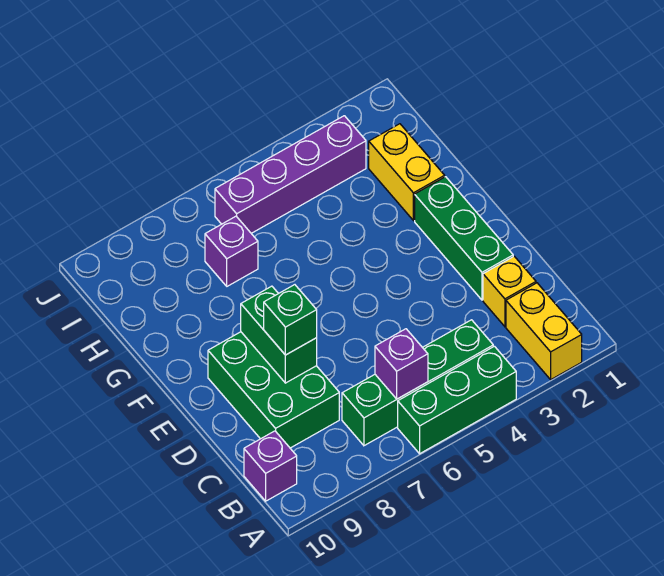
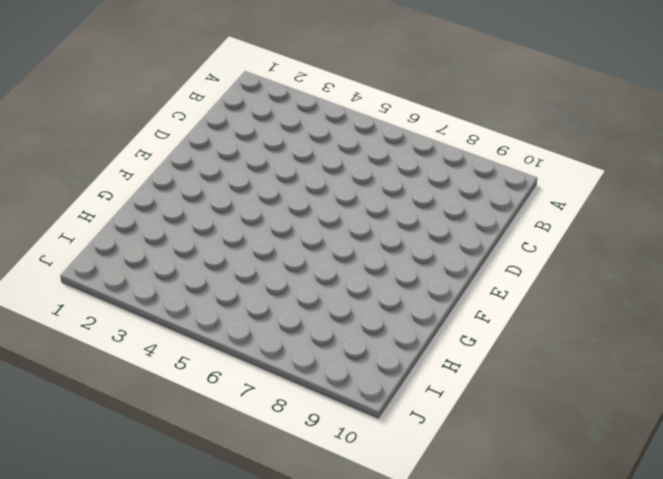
none -> yellow brick A2:B2 level 1
none -> green brick A4:A6 level 1
none -> green brick B4:B7 level 1

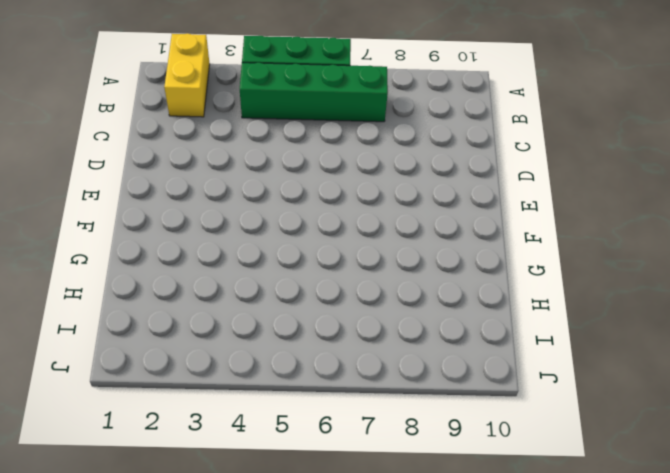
none -> purple brick B10 level 1
none -> yellow brick C2 level 1
none -> green brick C8:E9 level 1

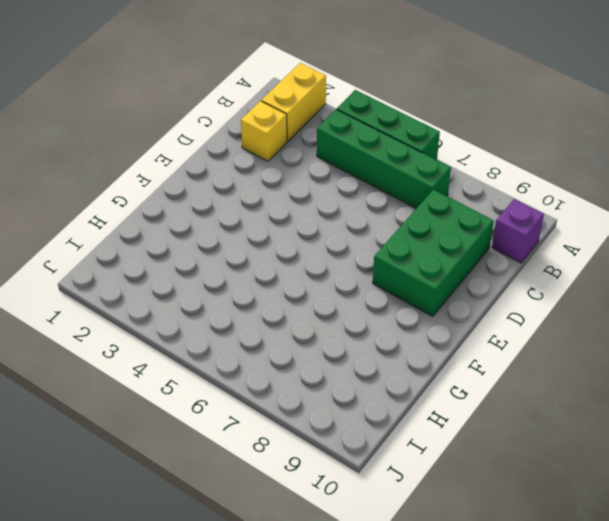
none -> green brick D2:F2 level 1
none -> yellow brick G2:H2 level 1
none -> purple brick H7 level 1

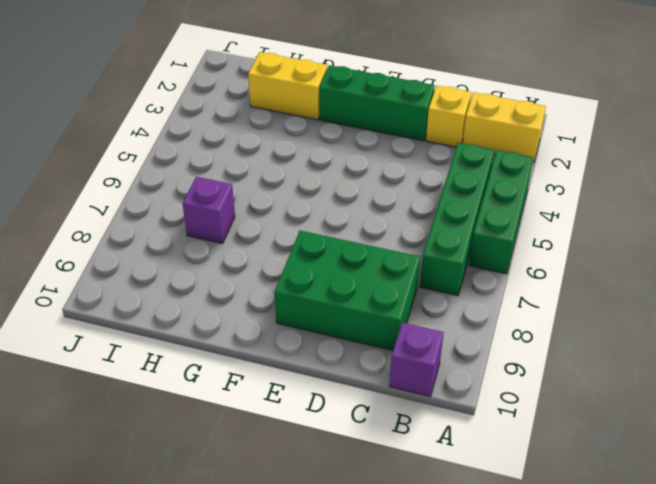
none -> purple brick I3:I6 level 1
none -> purple brick B6 level 2
none -> green brick D8:E8 level 2

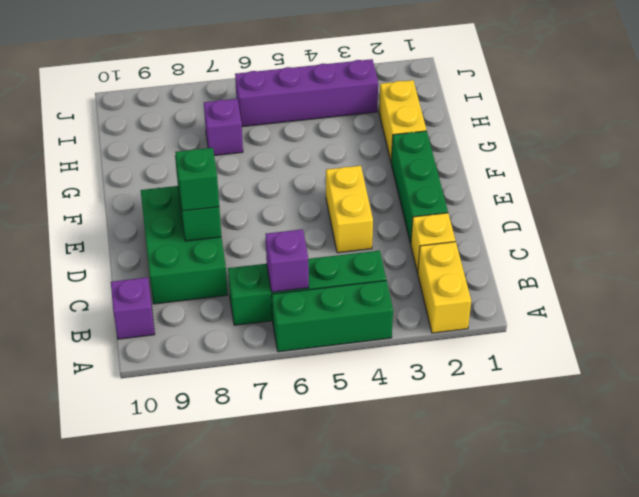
yellow brick D4:E4 level 1 -> none

